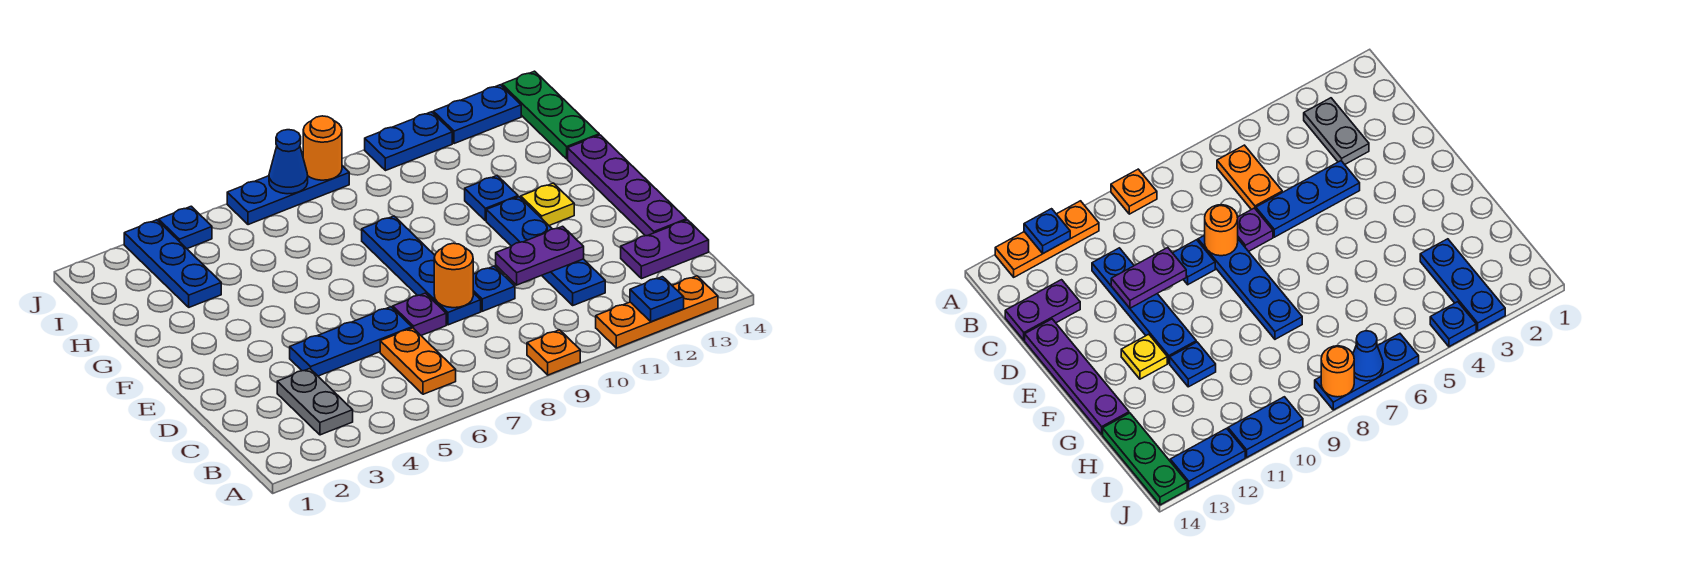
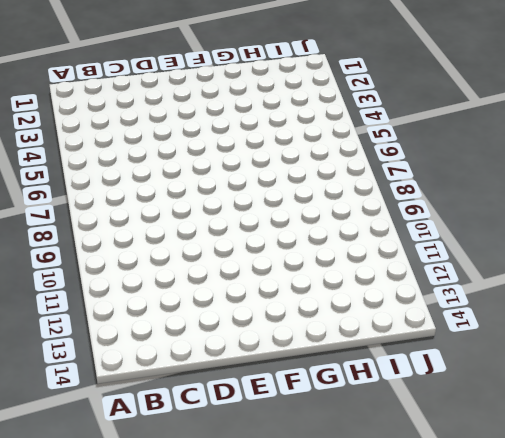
none -> orange plate A9 level 1
none -> orange plate A11:A13 level 1
none -> grey plate B3:C3 level 1

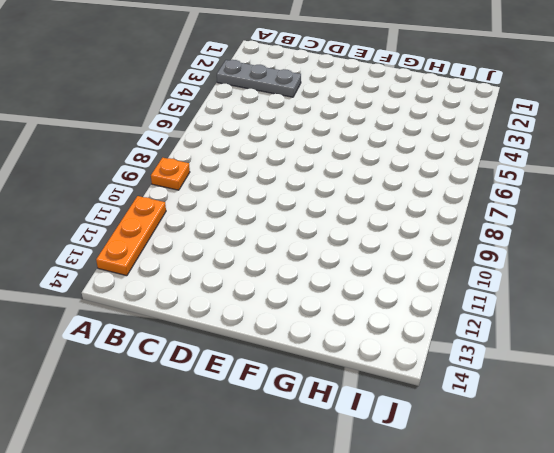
grey plate A3:C3 level 1 -> grey plate B3:C3 level 1
none -> orange plate B6:C6 level 1
none -> blue plate C11:F11 level 1
none -> purple plate C13:C14 level 1

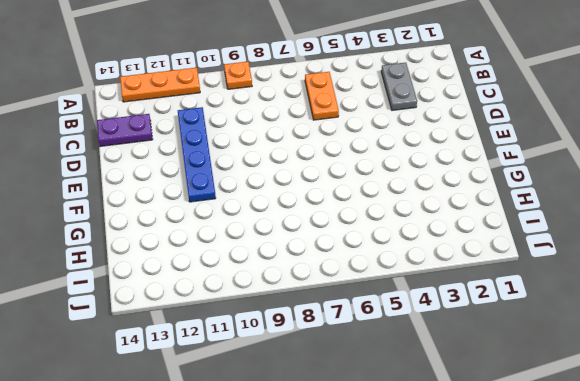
none -> blue plate D4:D6 level 1
none -> purple plate D7 level 1
none -> blue plate D8:G8 level 1

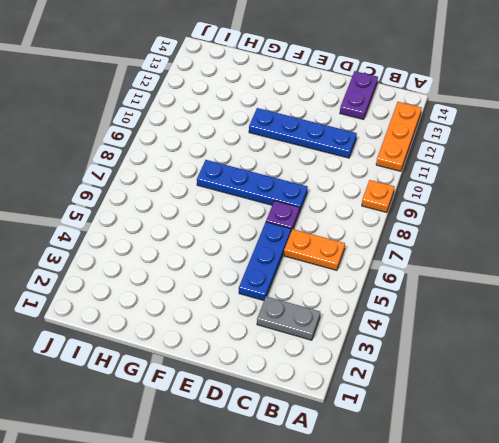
none -> blue plate D9 level 1
none -> purple plate D14:G14 level 1
none -> yellow plate F12 level 1

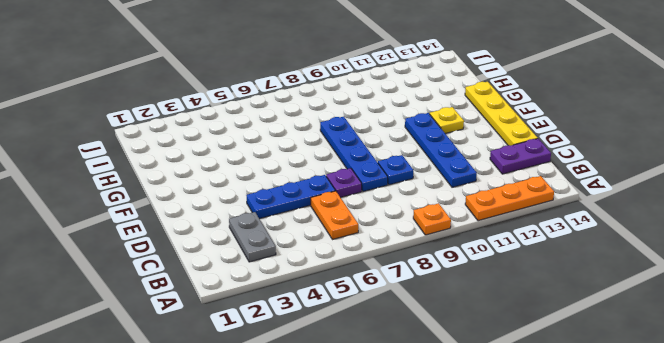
yellow plate D14:G14 level 1 -> purple plate D14:G14 level 1
none -> blue plate G11 level 1
none -> blue plate H3:J3 level 1
none -> green plate H14:J14 level 1

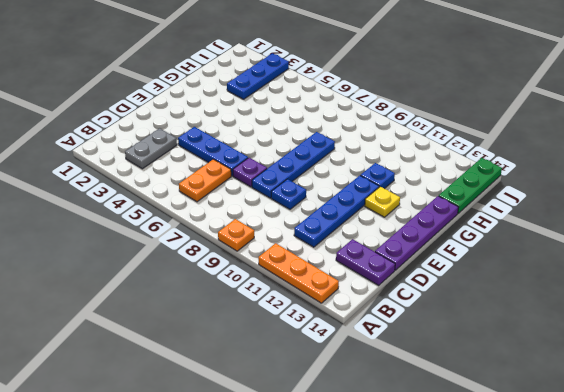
none -> blue plate J4 level 1
none -> blue plate J6:J8 level 1
none -> blue plate J10:J11 level 1

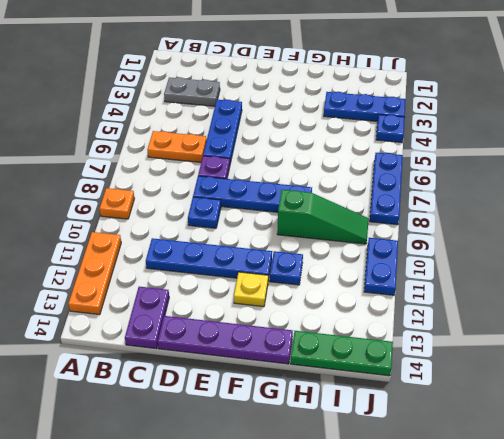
green slope G9:I9 level 1 top G -> none
none -> blue plate J12:J13 level 1
none -> blue plate A12 level 2
none -> orange round brick D8 level 2

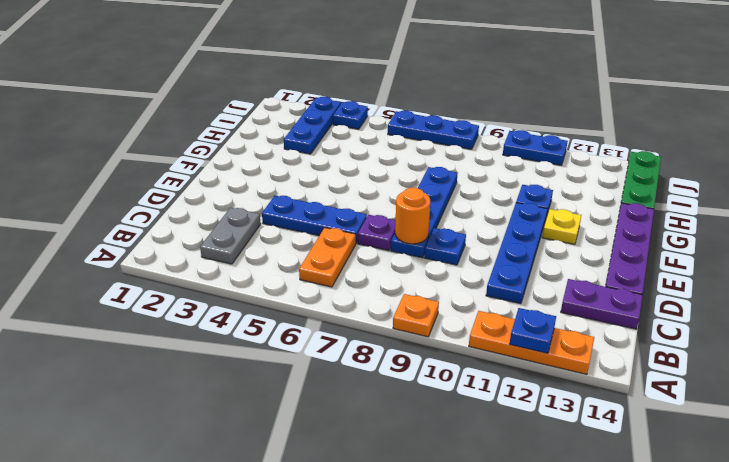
none -> blue plate J12:J13 level 1
none -> purple plate D10:D11 level 2
none -> blue cone J7 level 2

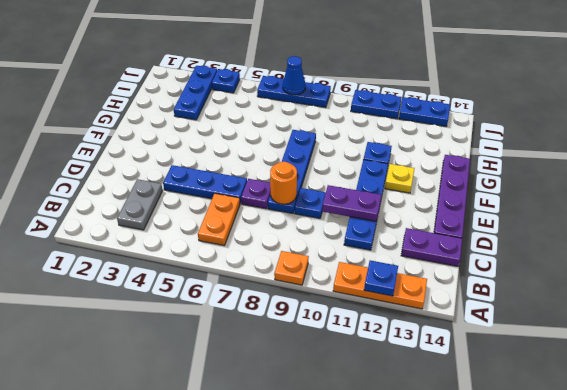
none -> green plate H14:J14 level 1
none -> orange round brick J8 level 2

